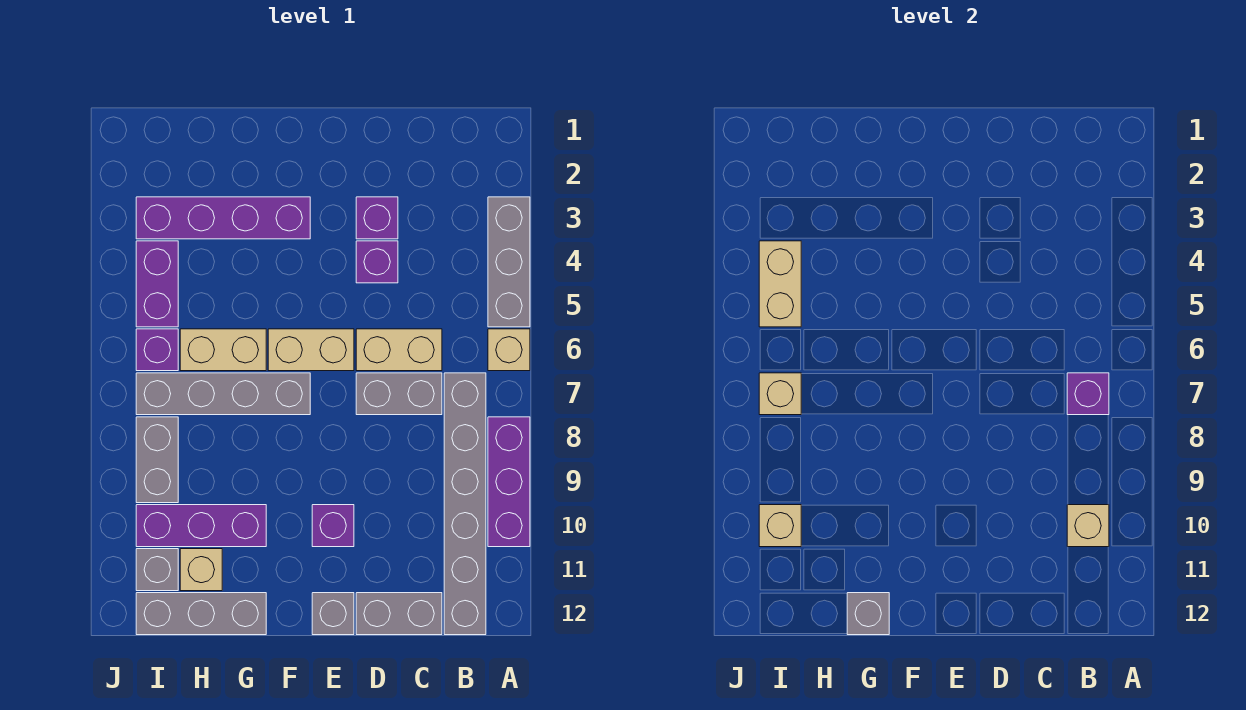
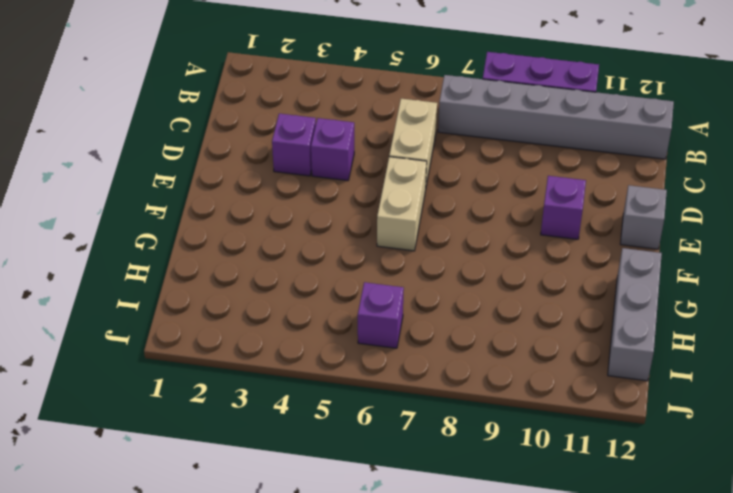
none -> grey brick A3:A5 level 1
none -> tan brick A6 level 1
none -> grey brick C7:D7 level 1

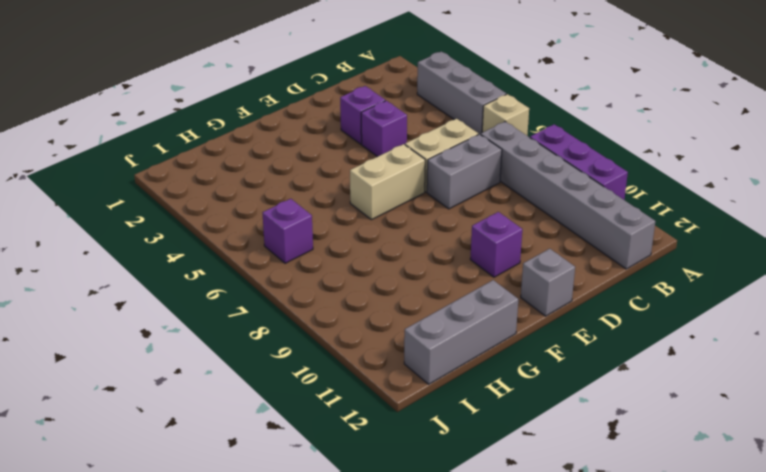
none -> grey brick C12:D12 level 1
none -> purple brick F3:I3 level 1
none -> grey brick F7:I7 level 1

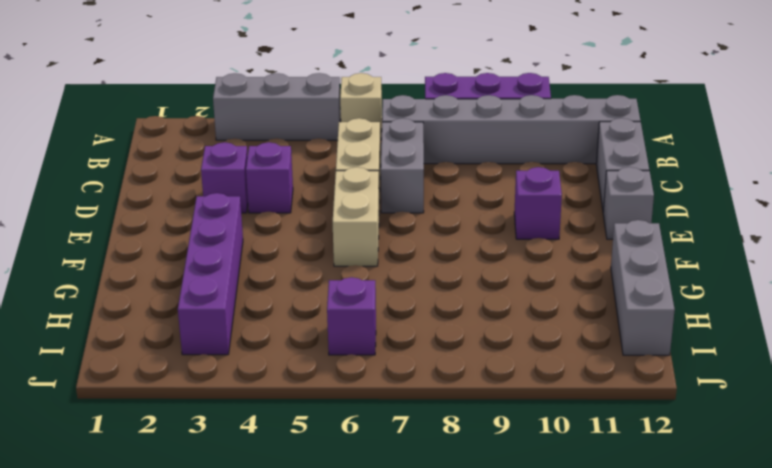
none -> grey brick F7:I7 level 1
none -> tan brick G6:H6 level 1
none -> purple brick G10:I10 level 1

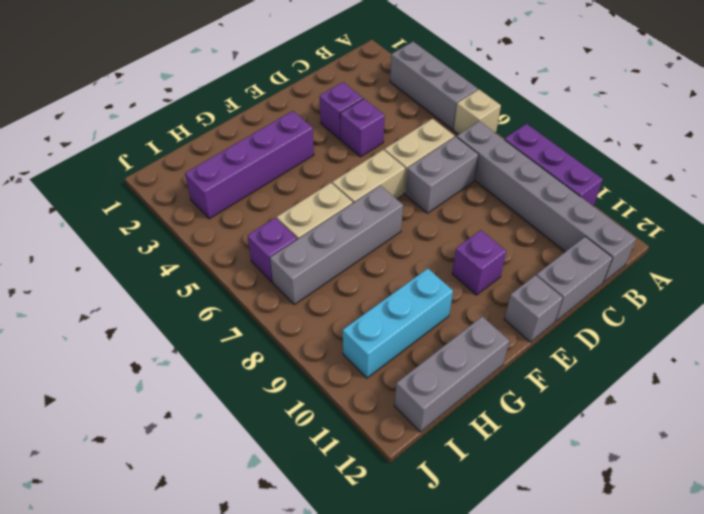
cyan brick G10:I10 level 1 -> purple brick G10:I10 level 1
none -> tan brick H11 level 1
none -> purple brick I4:I5 level 1
none -> grey brick I8:I9 level 1

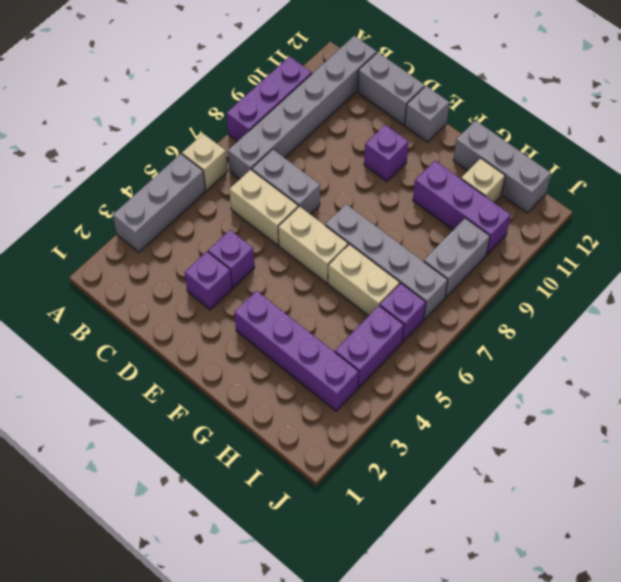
none -> grey brick I11 level 1
none -> purple brick B7 level 2
none -> tan brick B10 level 2

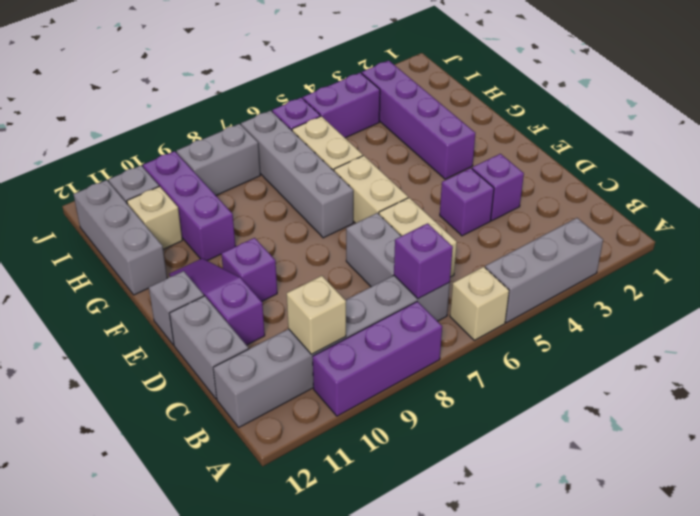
purple slope D11:F11 level 1 top D -> none
none -> grey brick G12 level 2
none -> tan brick I4:I5 level 2
none -> tan brick I7 level 2

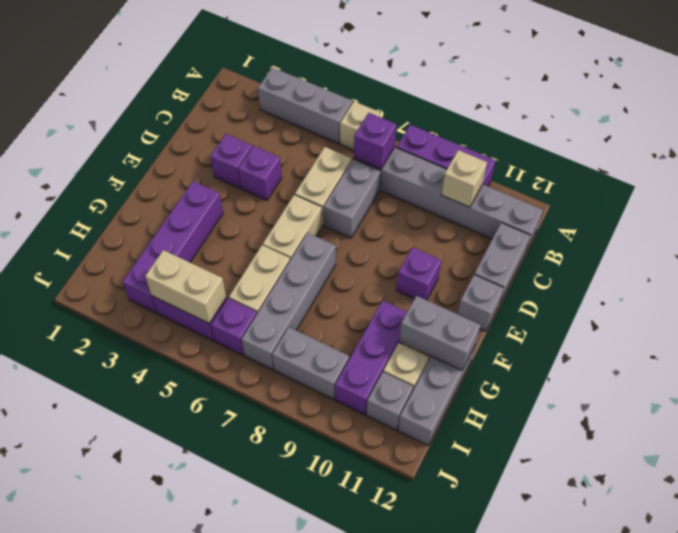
grey brick G11:G12 level 2 -> grey brick G12 level 2
none -> tan brick I7 level 2
none -> tan brick I10 level 2

